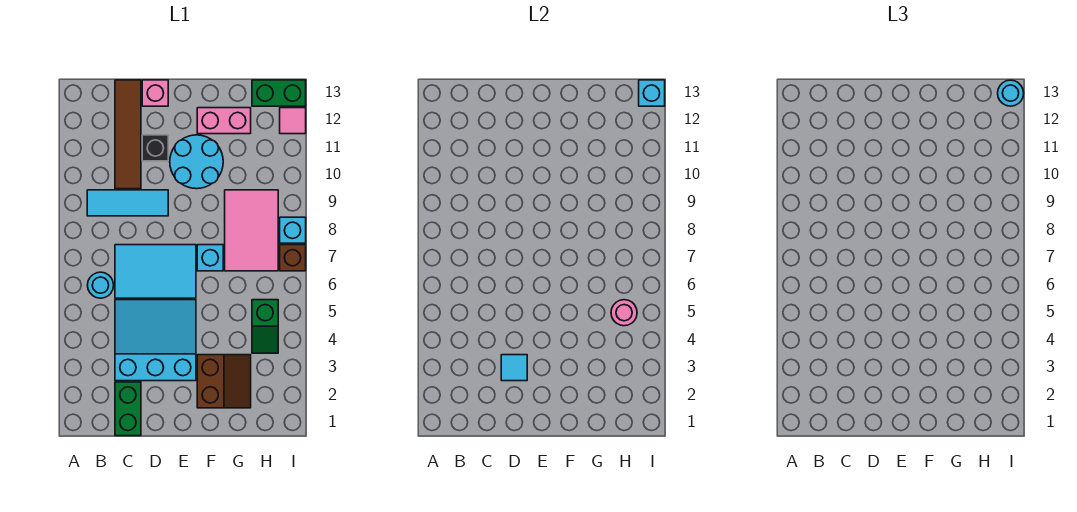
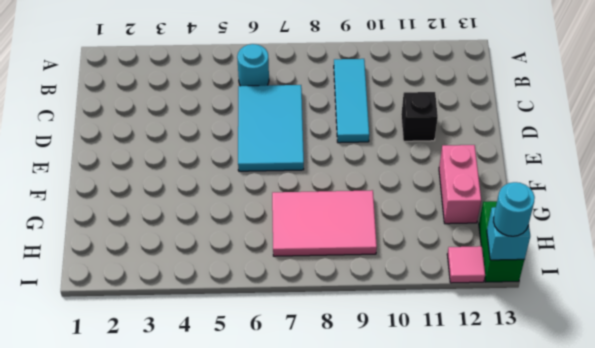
none -> green brick C1:C2 level 1
none -> cyan slope C3:E5 level 1 top 3
none -> brown tile C10:C13 level 1

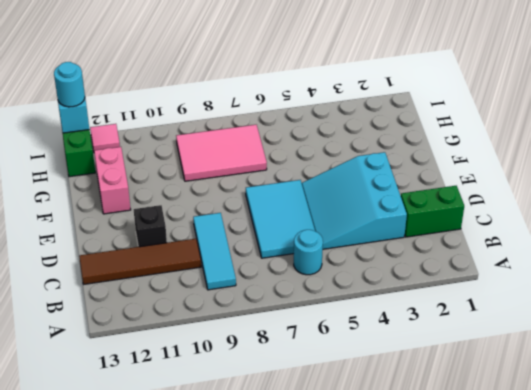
none -> pink brick D13 level 1
none -> cyan round brick E10:F11 level 1
none -> brown slope F2:G3 level 1 top F

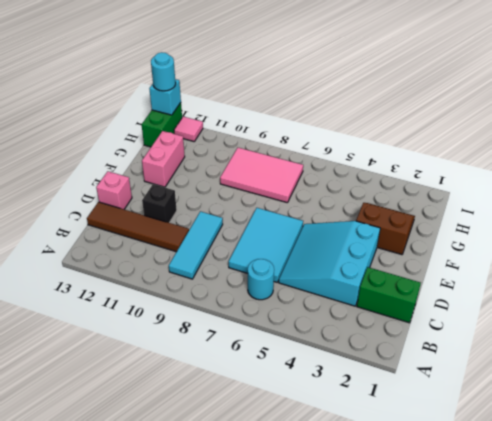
none -> cyan round brick E10:F11 level 1
none -> cyan brick F7 level 1
none -> green slope H4:H5 level 1 top 5

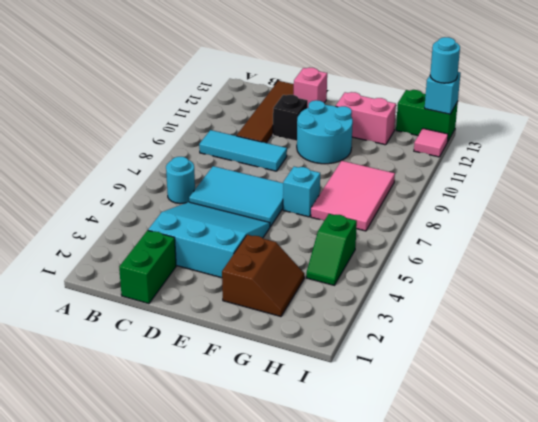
none -> brown brick I7 level 1
none -> cyan brick I8 level 1
none -> cyan tile D3 level 2

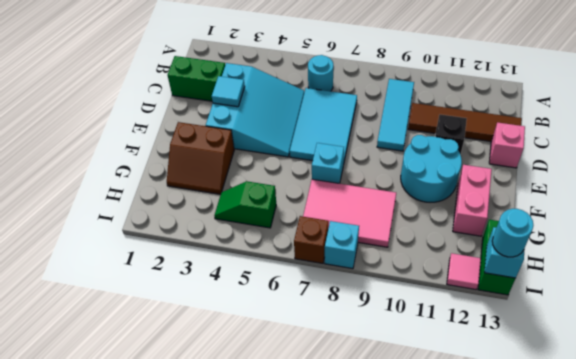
none -> pink round brick H5 level 2

